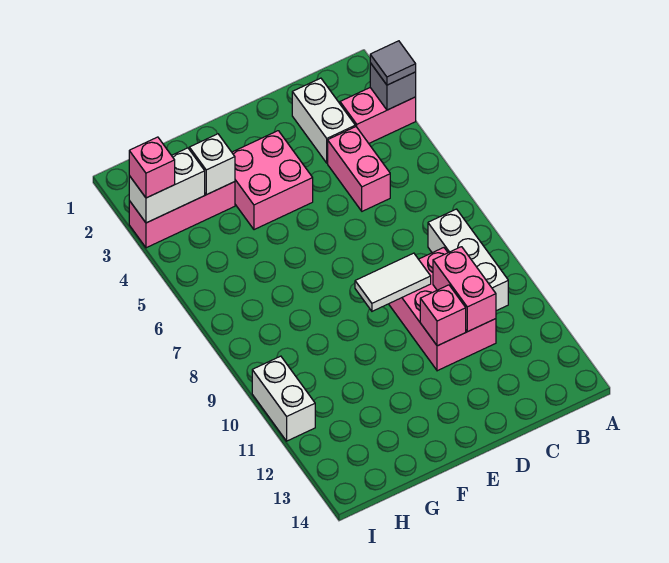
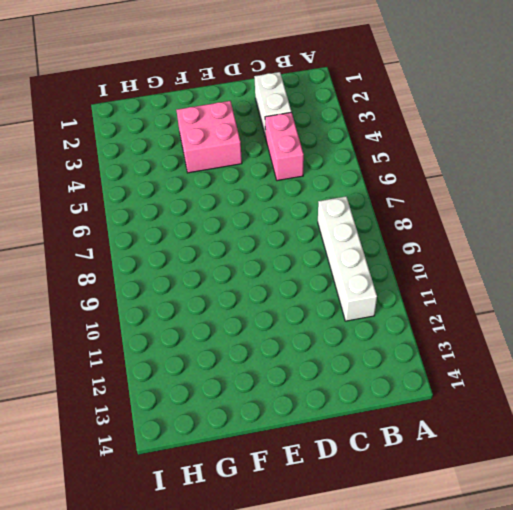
white brick B8:B11 level 1 -> white brick B8:B10 level 1
none -> pink brick A3:B3 level 1
none -> pink brick C9:D11 level 1
none -> pink brick G3:I3 level 1

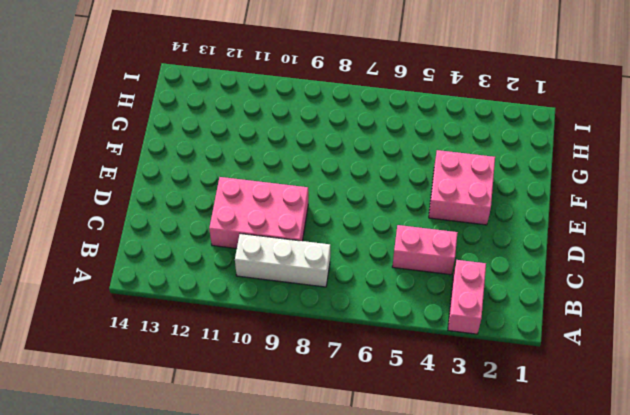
none -> white brick C2:C3 level 1
none -> pink brick G3:I3 level 1
none -> white brick I10:I11 level 1

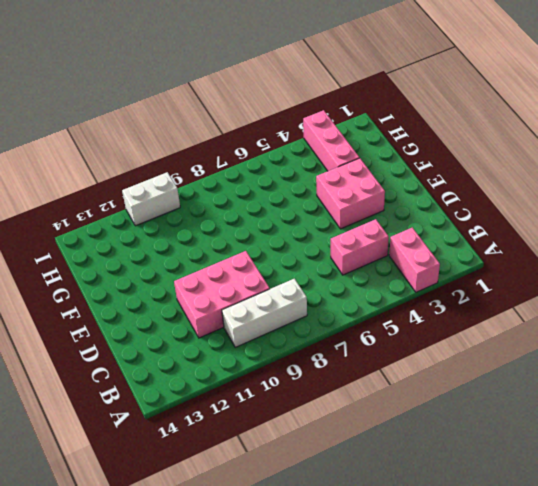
none -> white brick C2:C3 level 1
none -> grey brick A3 level 2
none -> pink brick C10:C11 level 2

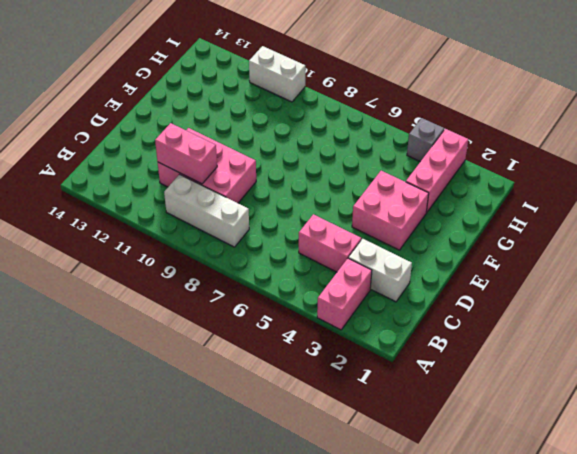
grey brick I4 level 1 -> grey brick A3 level 2
none -> white tile D9:E9 level 2
none -> pink brick D11 level 2
none -> white brick G3 level 2

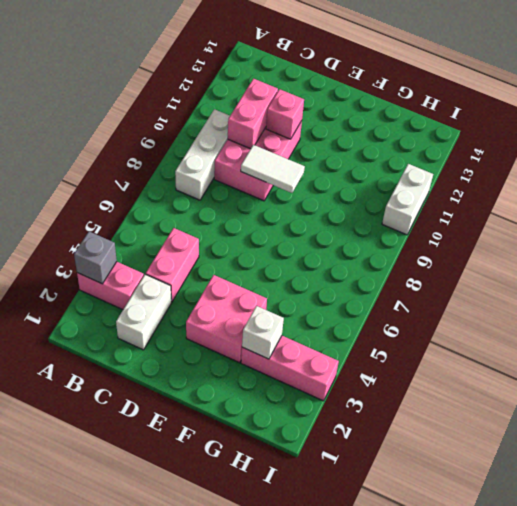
none -> white brick H3:I3 level 2
none -> grey tile A3 level 3
none -> pink brick I3 level 3

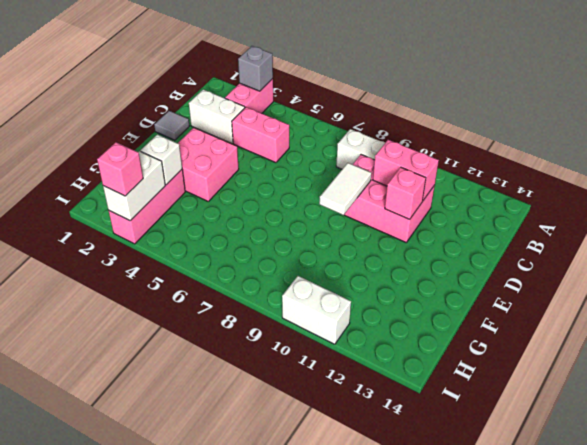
grey tile D1 level 1 -> grey tile A3 level 3

